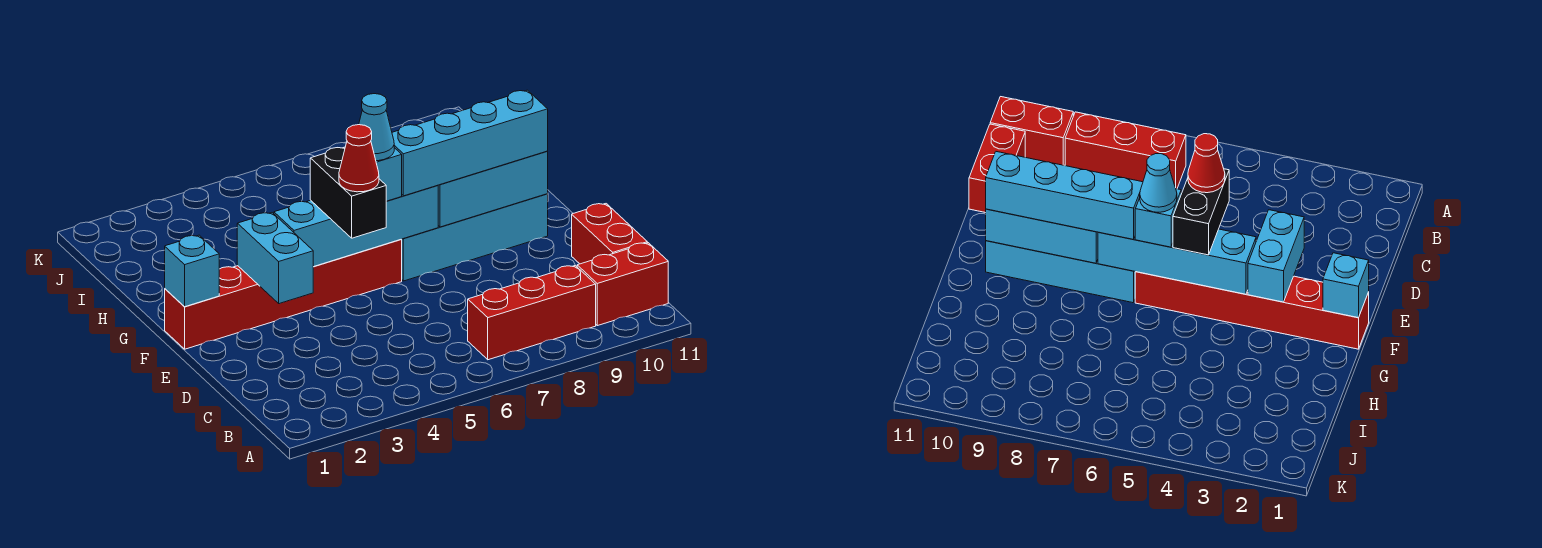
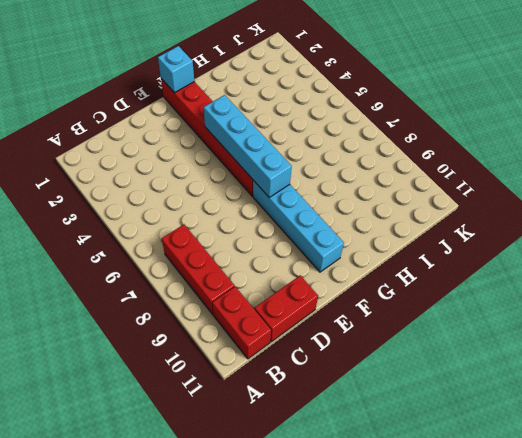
none -> cyan brick E3:F3 level 2
none -> cyan brick F8:F10 level 2
none -> black brick E5:F5 level 3

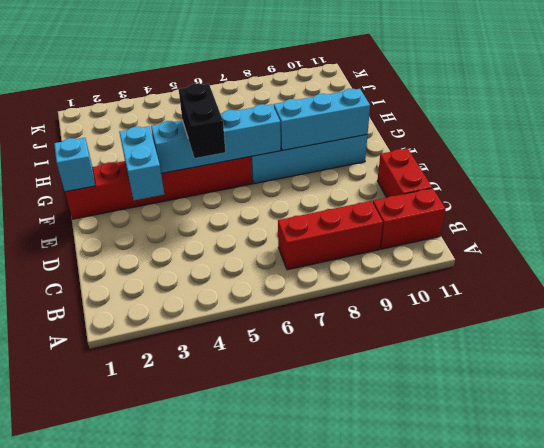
none -> cyan brick F6 level 3
none -> cyan brick F7:F10 level 3
none -> red cone E5 level 4

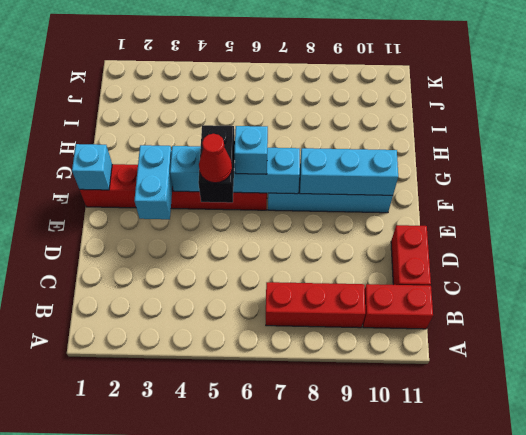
none -> cyan brick F7:F10 level 3
none -> cyan cone F6 level 4

